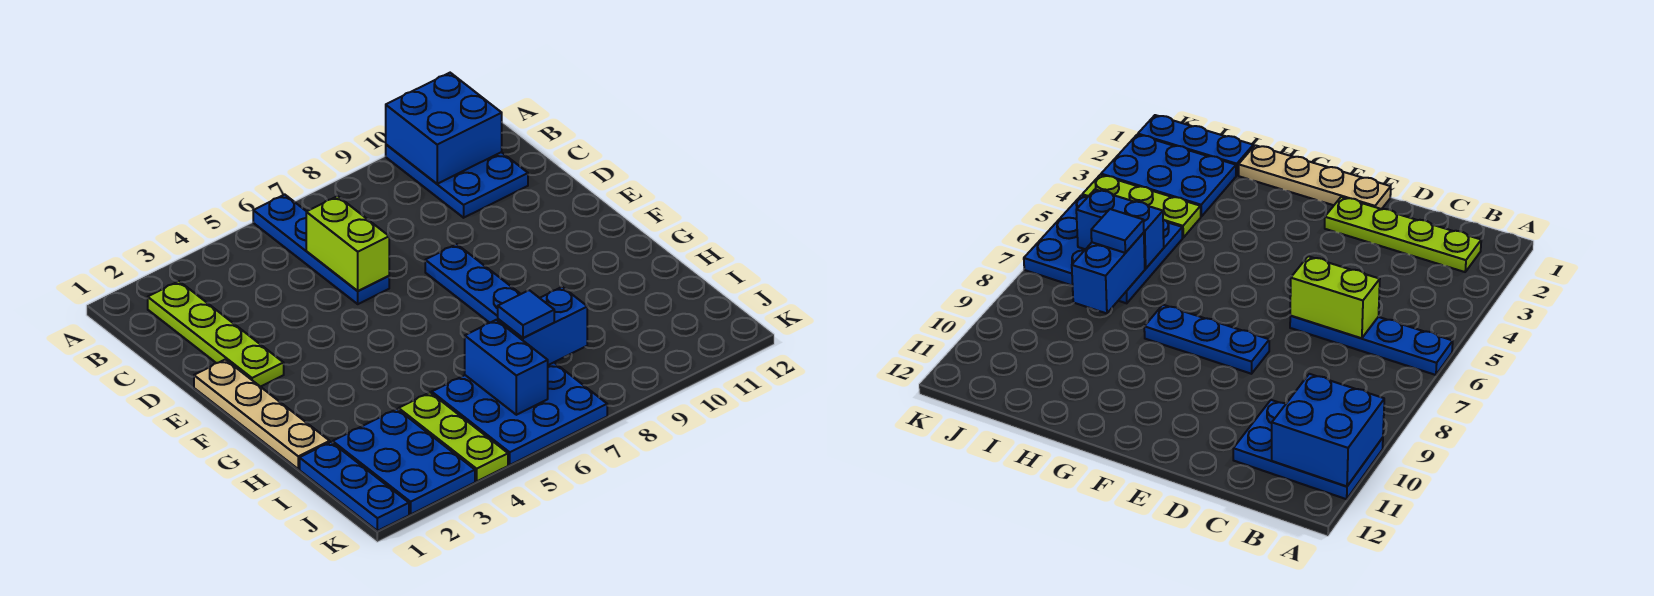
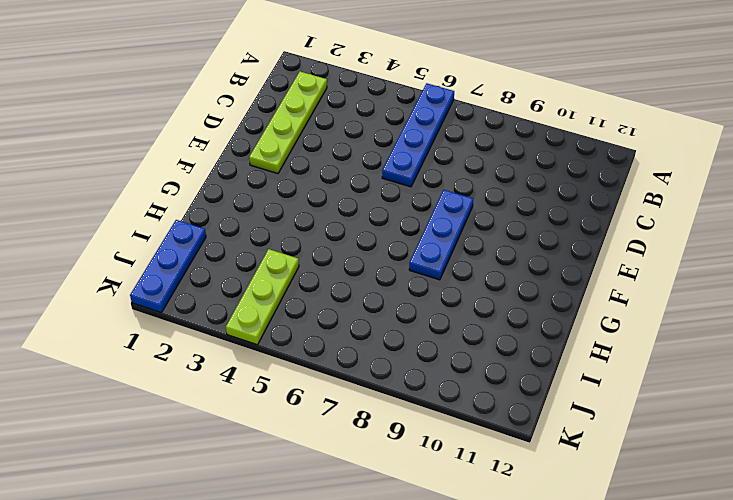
none -> blue plate A10:C11 level 1
none -> tan plate E1:H1 level 1
none -> blue plate I2:K3 level 1

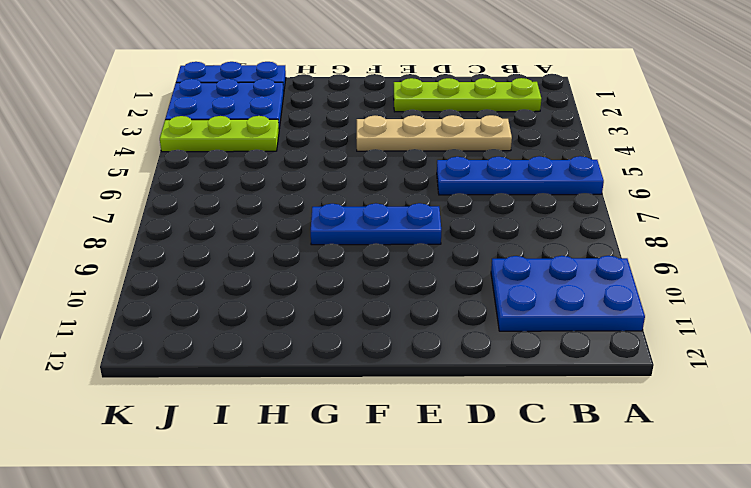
tan plate C4:F4 level 1 -> tan plate E1:H1 level 1
none -> blue plate I5:K7 level 1
none -> blue brick A10:B11 level 2
none -> lime brick C6:D6 level 2

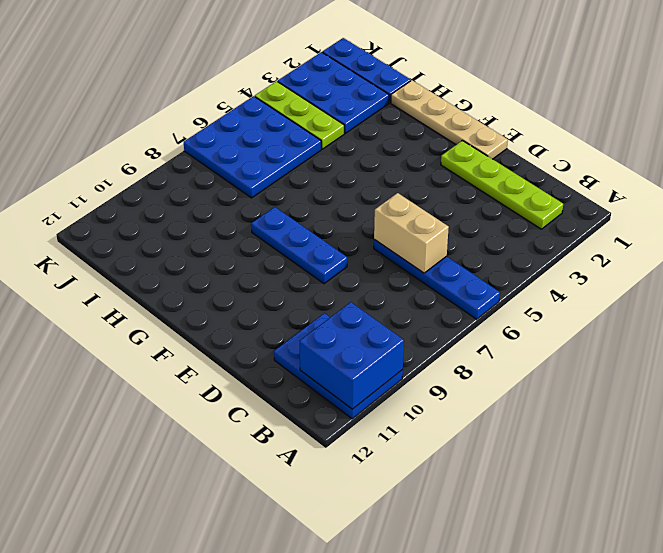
tan brick C6:D6 level 2 -> lime brick C6:D6 level 2
none -> blue brick I6:J6 level 2
none -> blue brick I7:I8 level 2
none -> blue tile I7 level 3

